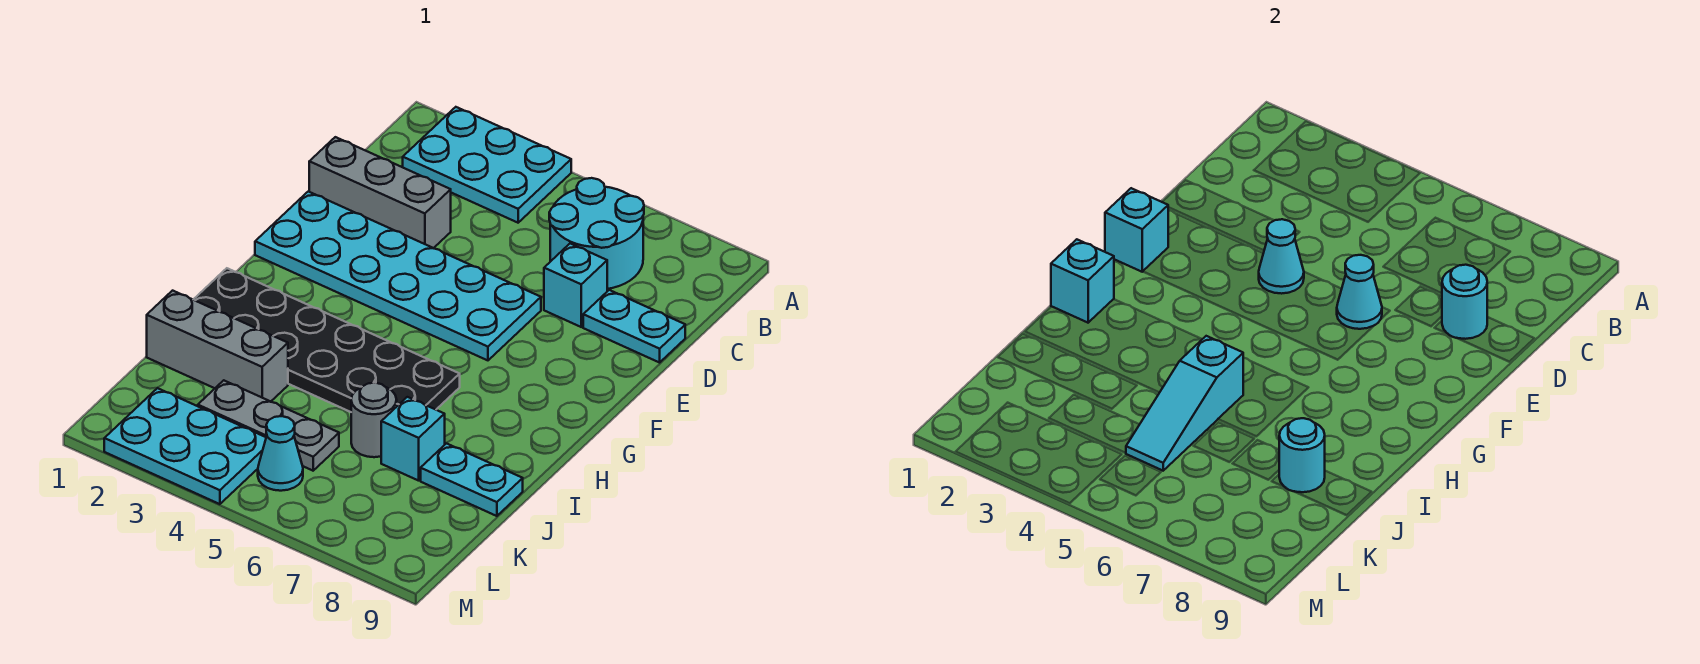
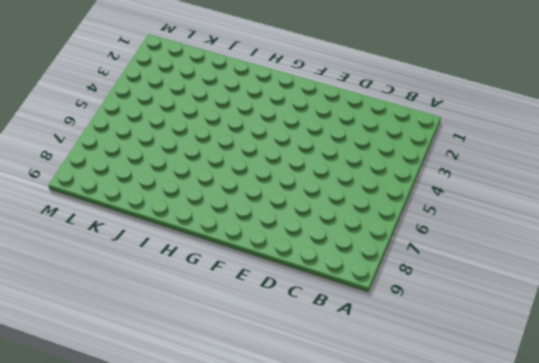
none -> cyan plate A2:B4 level 1
none -> cyan round brick B6:C7 level 1
none -> grey brick D1:D3 level 1

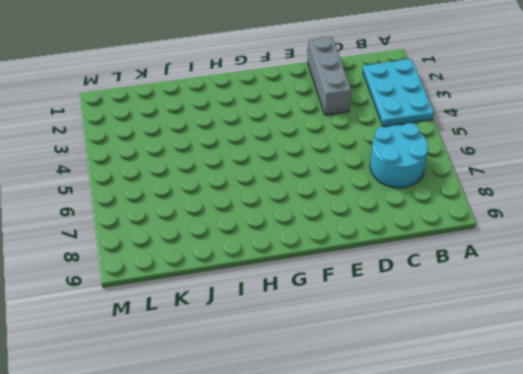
none -> cyan brick D7 level 1
none -> cyan plate D8:D9 level 1
none -> cyan plate E1:F6 level 1

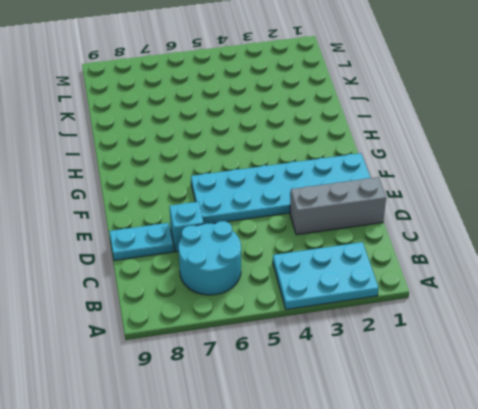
none -> black plate H1:I6 level 1
none -> grey brick J1:J3 level 1
none -> grey round brick J6 level 1

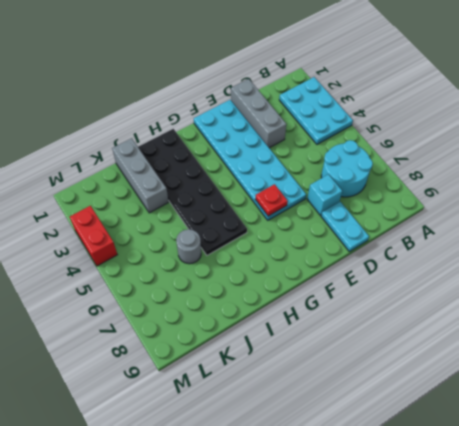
red plate F6 level 2 -> none
red brick M3:M4 level 1 -> cyan plate L2:M4 level 1
none -> cyan brick J7 level 1
none -> cyan plate J8:J9 level 1
none -> grey plate K3:K5 level 1

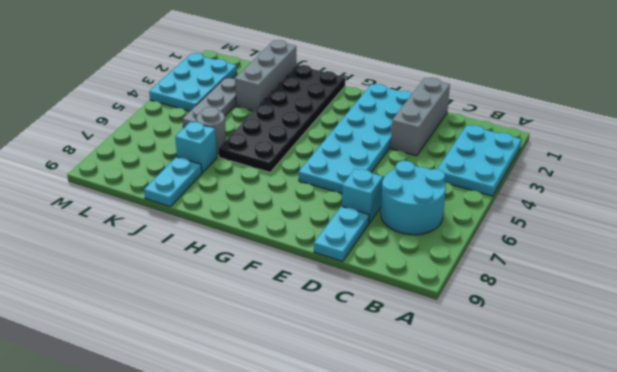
none -> cyan cone L5 level 1
none -> cyan round brick D8 level 2
none -> cyan cone E4 level 2

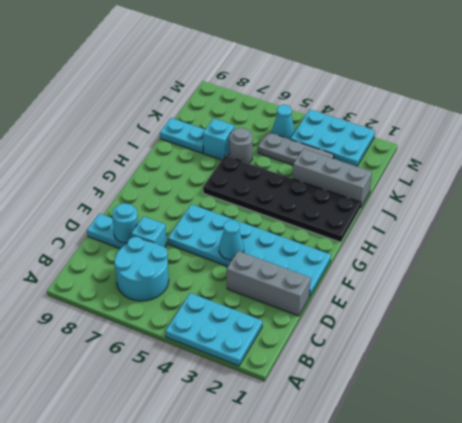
none -> cyan cone E6 level 2
none -> cyan brick F1 level 2
none -> cyan brick H1 level 2

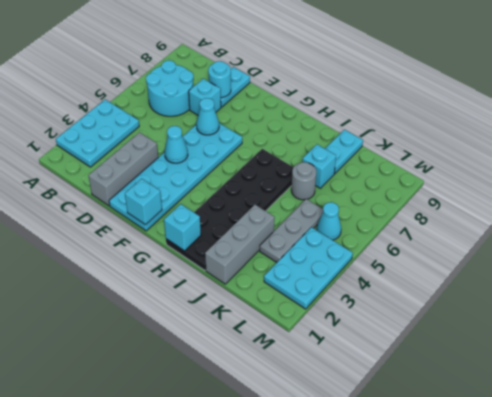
none -> cyan slope I5:K5 level 2 top I
none -> cyan round brick J8 level 2

